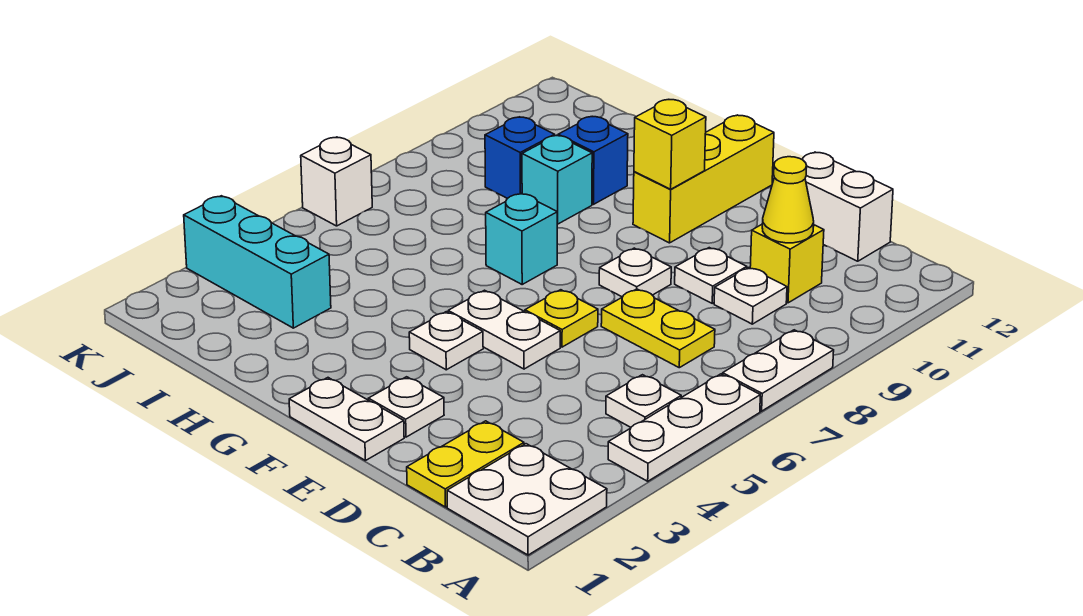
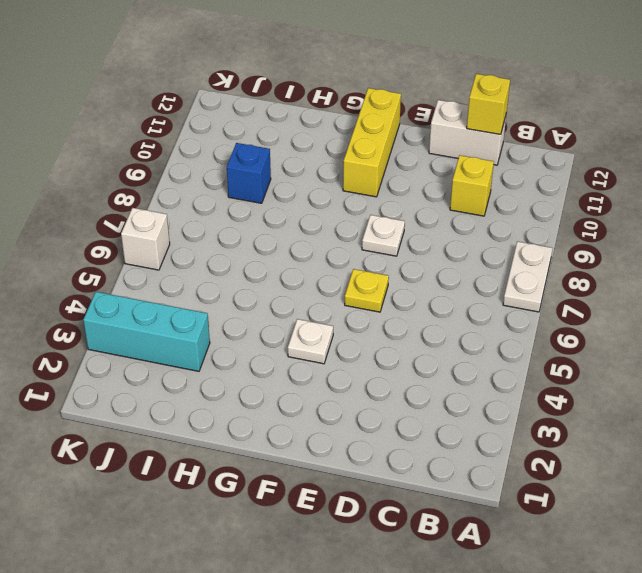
yellow brick C12 level 2 -> yellow brick F10 level 2
none -> white plate A1:B2 level 1
none -> white plate A4:A6 level 1
none -> white plate B5 level 1

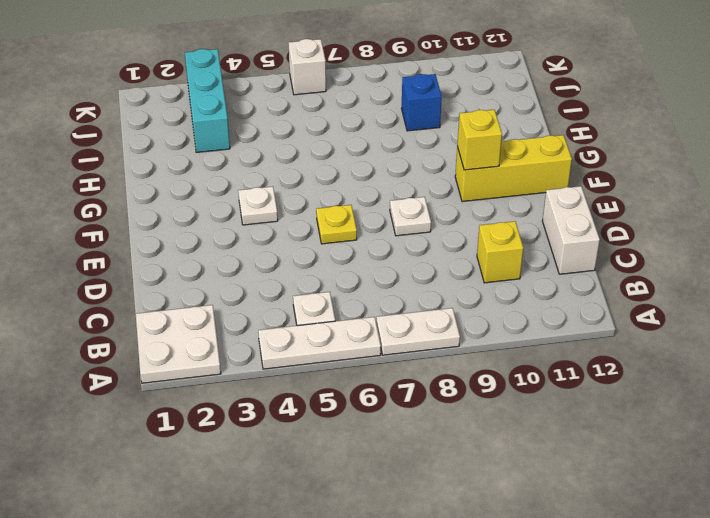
none -> yellow plate C1:C2 level 1
none -> yellow plate C7:D7 level 1
none -> white plate C9 level 1

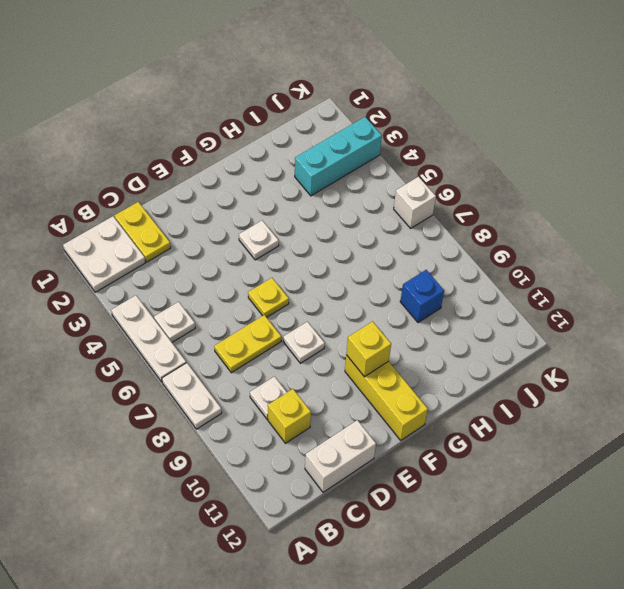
none -> white plate D9 level 1
none -> white plate E1:F1 level 1
none -> white plate E2 level 1

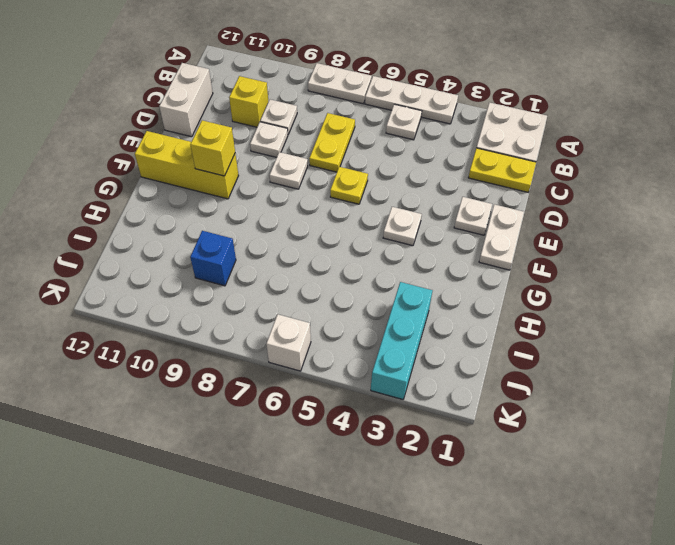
none -> white plate E5:F5 level 1
none -> cyan brick G7 level 1
none -> cyan brick H9 level 1

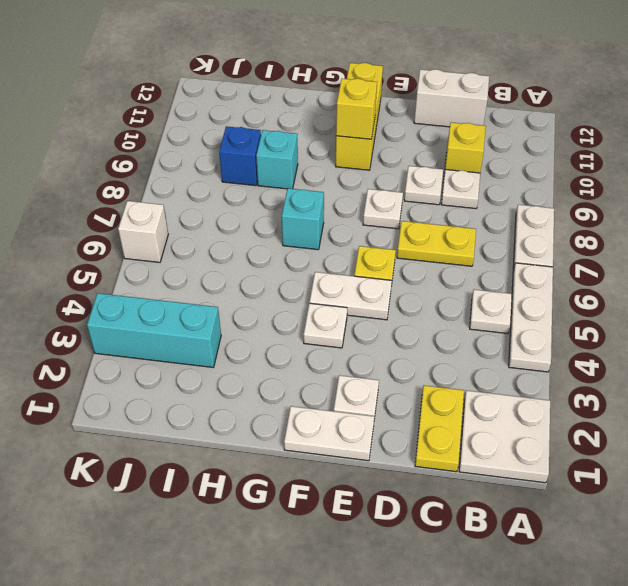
none -> blue brick H10 level 1
none -> yellow cone C10 level 2

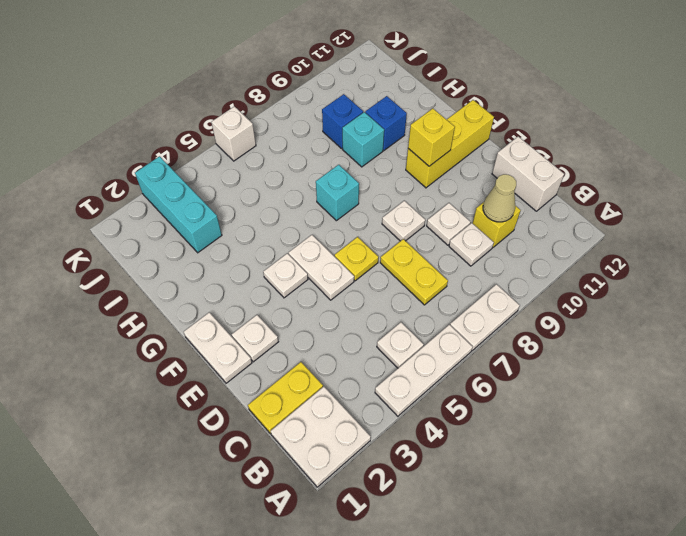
tan cone C10 level 2 -> yellow cone C10 level 2

